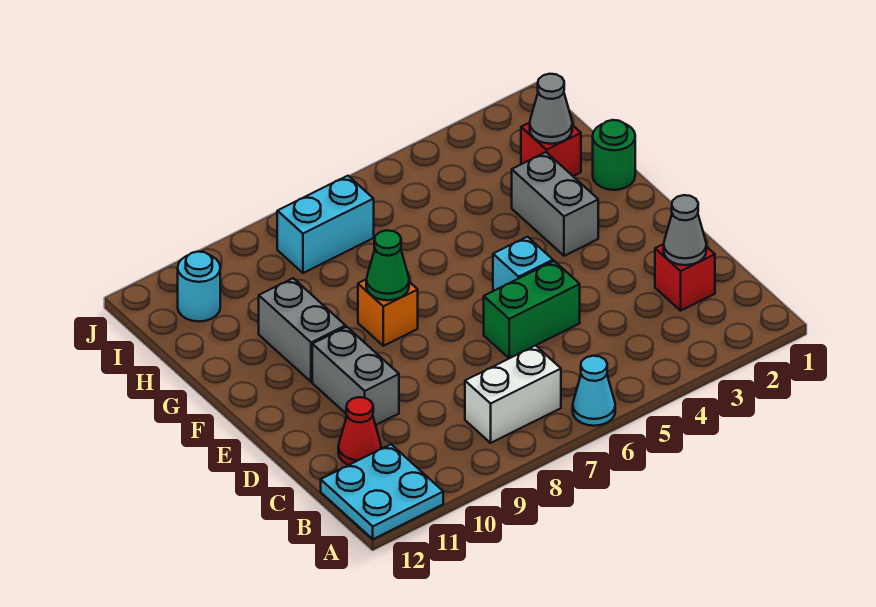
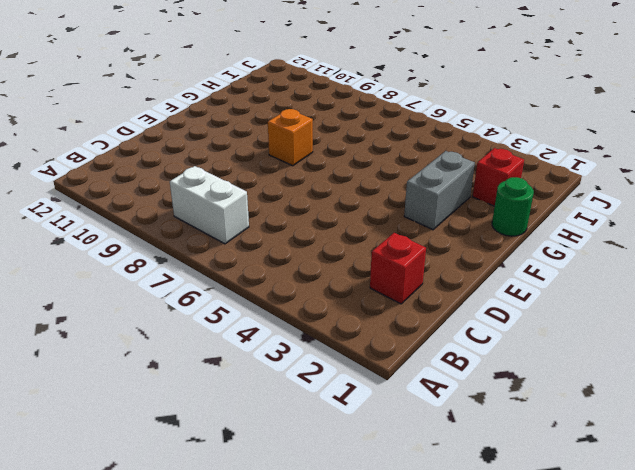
none -> cyan cone A6 level 1
none -> cyan plate A11:B12 level 1
none -> red cone C11 level 1

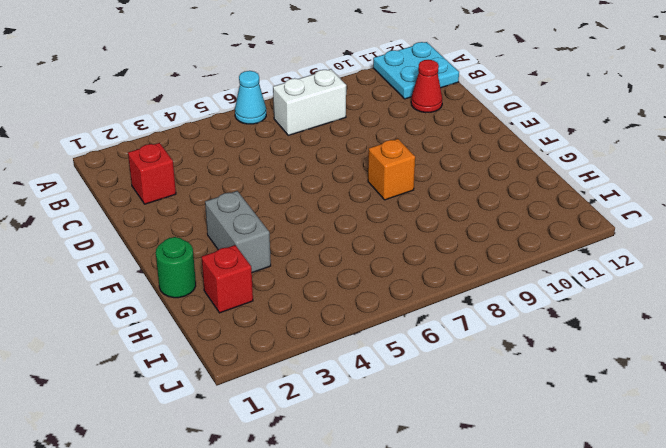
none -> green brick D5:D6 level 1
none -> grey brick D10:E10 level 1
none -> cyan brick E5 level 1

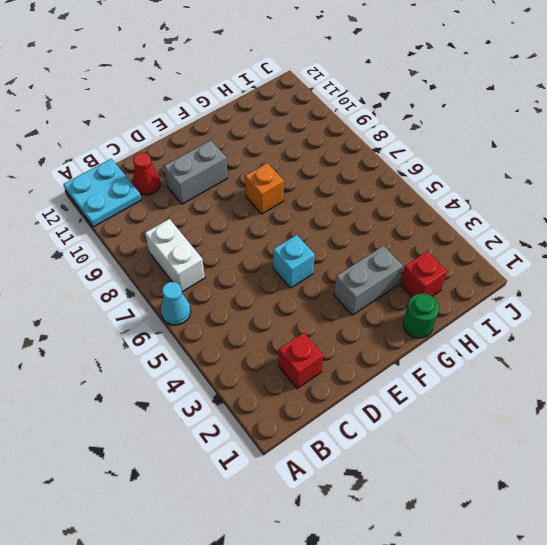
none -> green brick D5:D6 level 1
none -> grey brick F10:G10 level 1
none -> cyan brick I7:I8 level 1

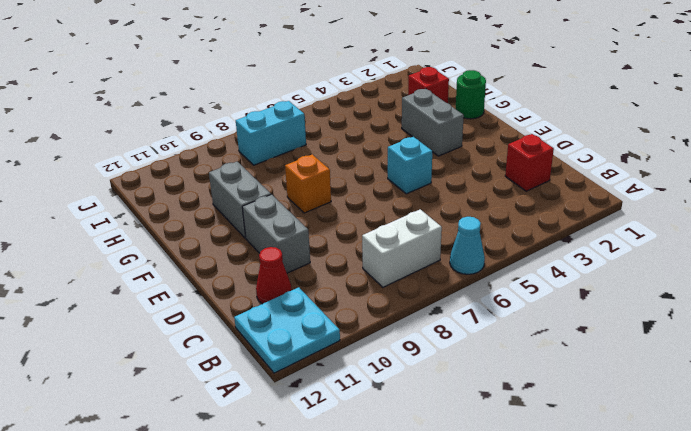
none -> green brick D5:D6 level 1
none -> cyan round brick I11 level 1
none -> grey cone C2 level 2

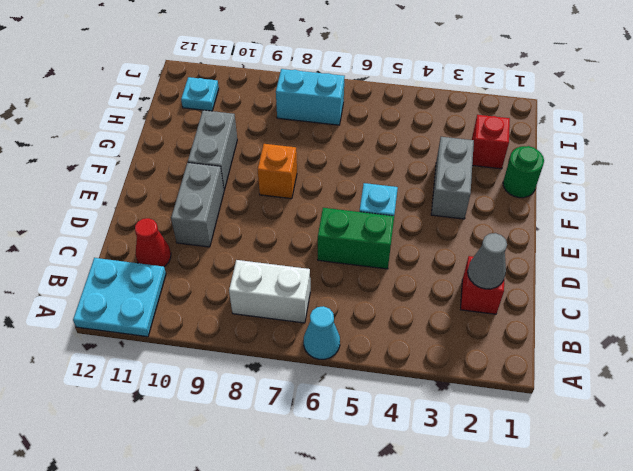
cyan plate I11 level 1 -> cyan round brick I11 level 1
none -> green cone F8 level 2
none -> grey cone H2 level 2

